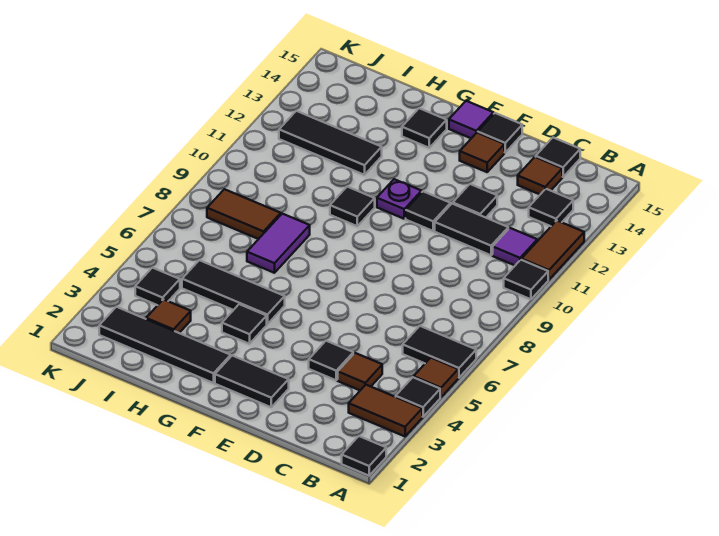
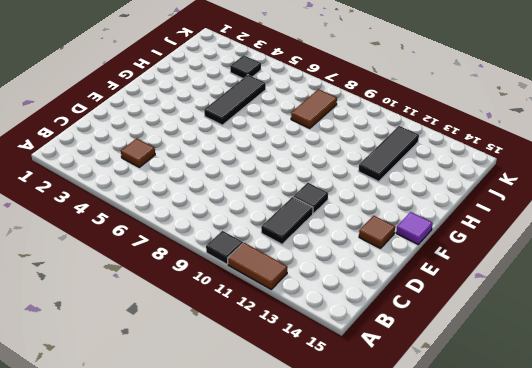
none -> black tile A1 level 1
none -> brown tile A3:B3 level 1
none -> black tile A4 level 1
none -> brown tile A5 level 1

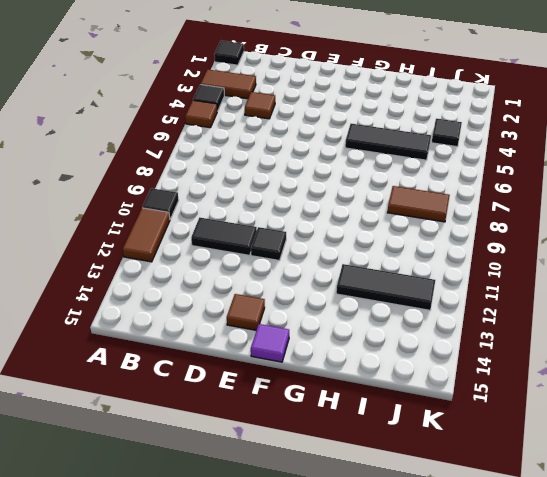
none -> black tile A6:B6 level 1
none -> purple tile B11 level 1
none -> black tile B13 level 1
none -> brown tile C14 level 1

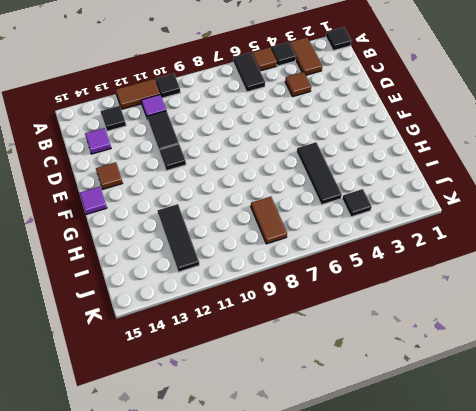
purple tile C14 level 1 -> brown tile C14 level 1
none -> black tile C15 level 1
none -> black tile D4 level 1
none -> black tile D12 level 1
none -> black tile E2:F2 level 1

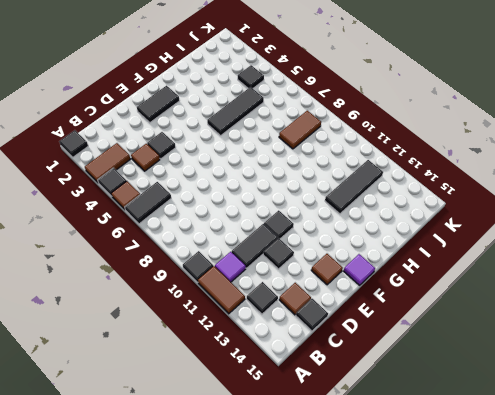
none -> black tile E15 level 1
none -> purple plate F11 level 1
none -> black tile G2:J2 level 1
none -> black tile G4 level 1

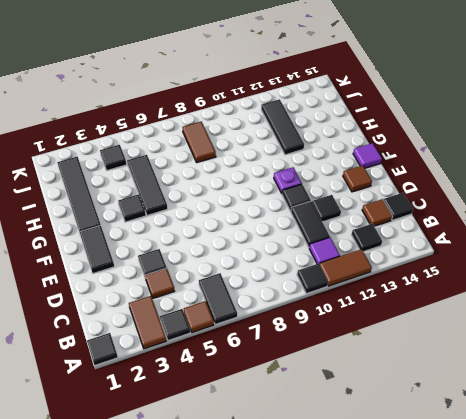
none -> black tile E15 level 1
none -> black tile G10 level 1
none -> black tile G14 level 1
none -> purple tile H7:H8 level 1

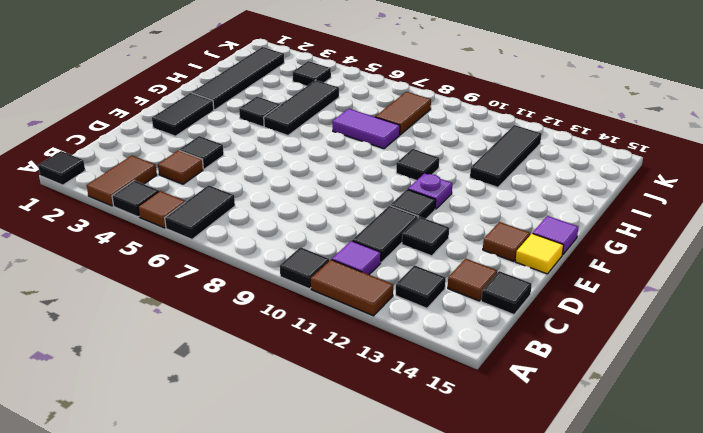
yellow tile E15 level 1 -> black tile E15 level 1
none -> black tile G14 level 1
none -> brown tile I3 level 1

